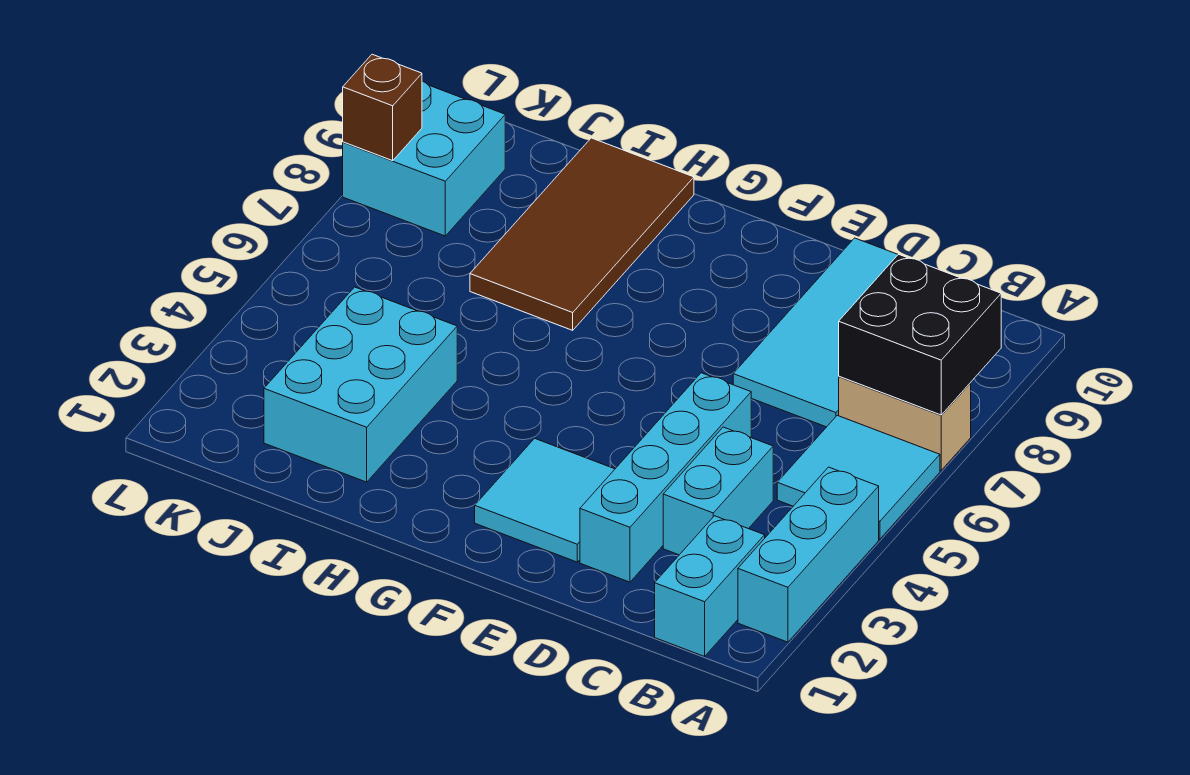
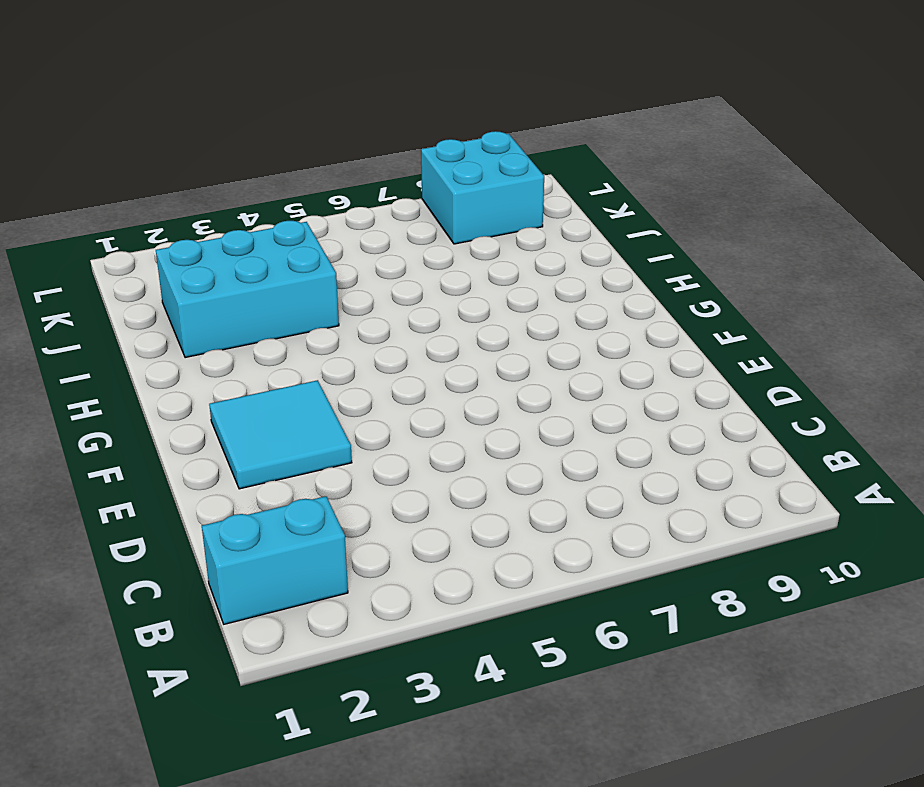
none -> cyan brick A2:A4 level 1
none -> cyan tile A5:B6 level 1
none -> tan brick A7:B7 level 1

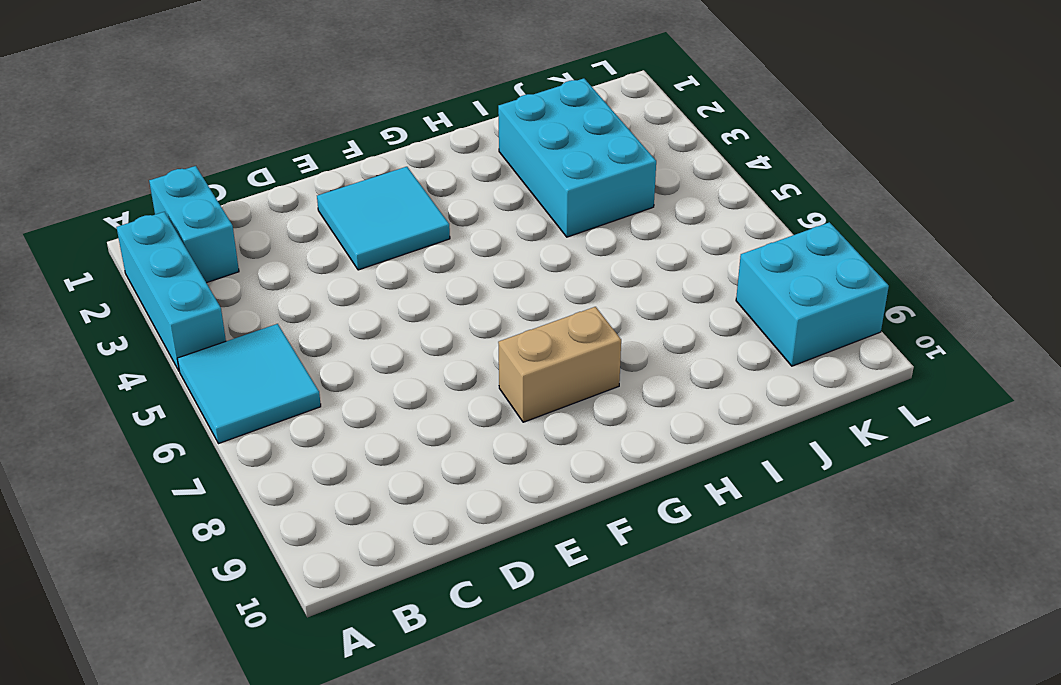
tan brick F8:G8 level 1 -> tan brick A7:B7 level 1
none -> cyan brick C3:C4 level 1
none -> cyan tile C7:D10 level 1
none -> cyan brick D2:D5 level 1

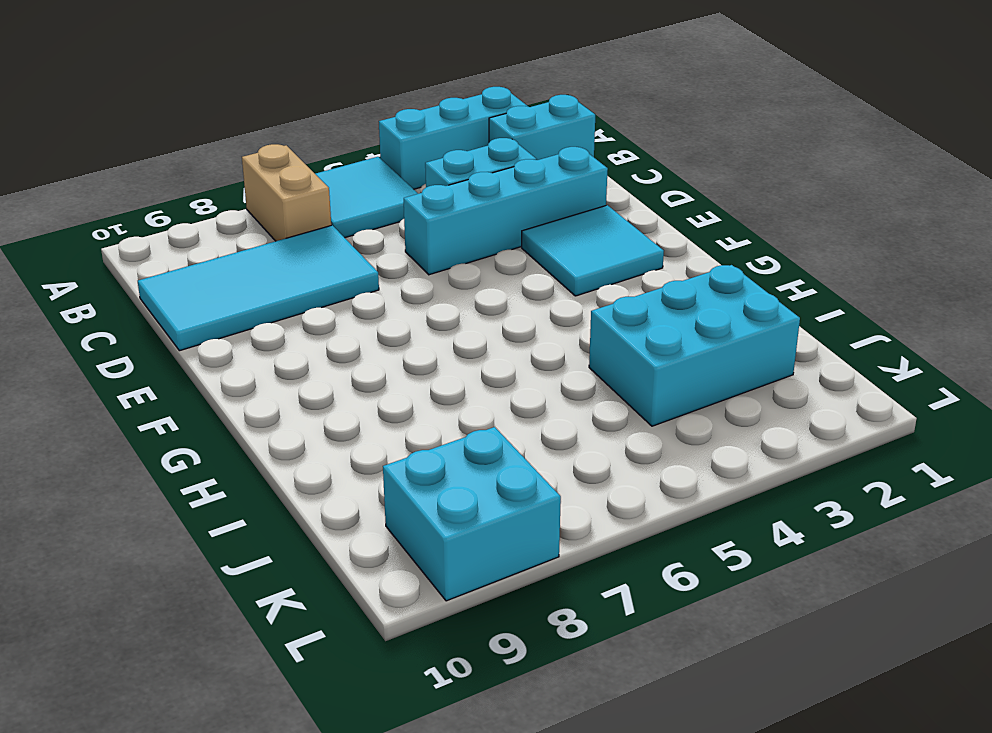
none -> brown tile H7:I10 level 1
none -> black brick A7:B8 level 2
none -> brown brick L8 level 2

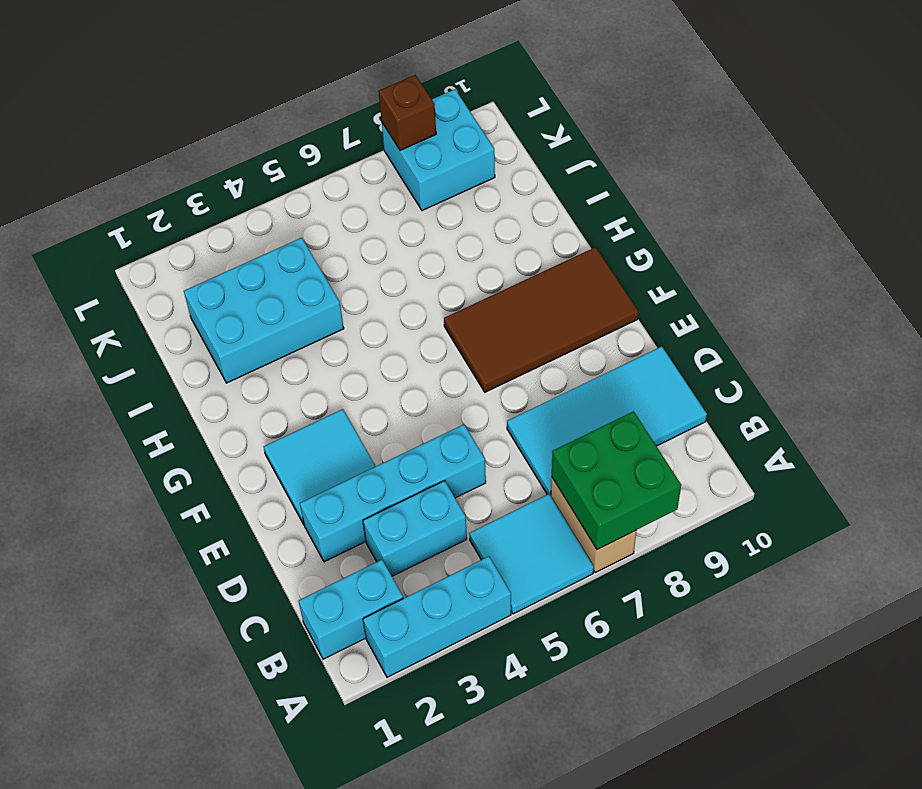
green brick A7:B8 level 2 -> black brick A7:B8 level 2
brown tile F7:G10 level 1 -> brown tile H7:I10 level 1

